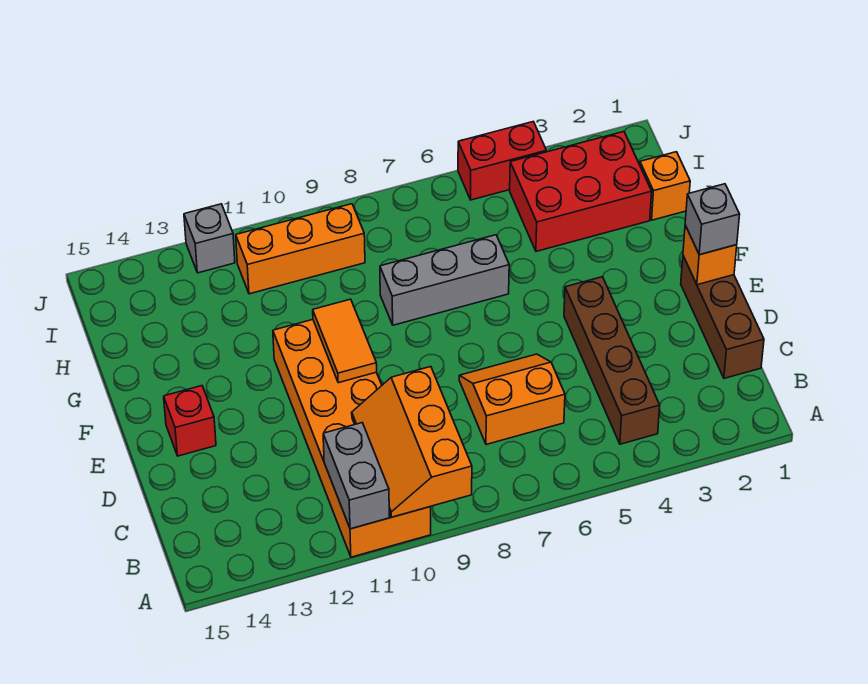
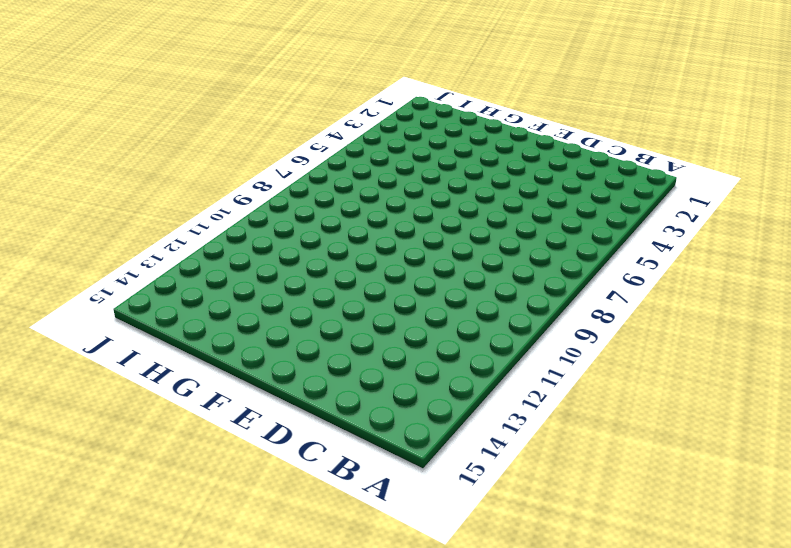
none -> orange brick A10:F11 level 1
none -> brown brick B4:E4 level 1
none -> brown brick C1:E1 level 1

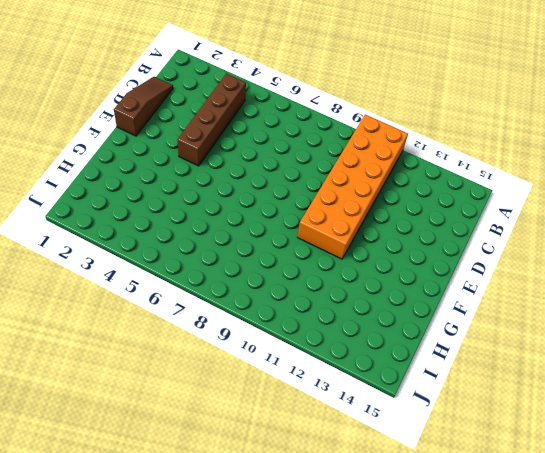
brown slope C1:E1 level 1 top E -> brown brick C1:E1 level 1
none -> orange slope C6:D7 level 1 top C
none -> red brick E14 level 1
none -> grey brick G6:G8 level 1

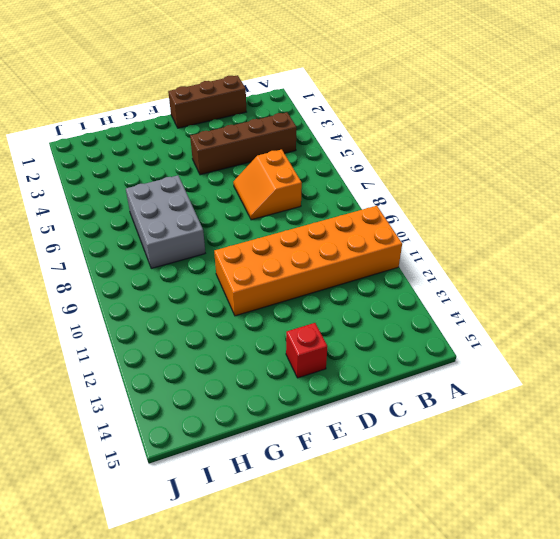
grey brick G6:H8 level 1 -> grey brick G6:G8 level 1
none -> orange brick H1 level 1
none -> red brick H2:I4 level 1
none -> orange brick I9:I11 level 1

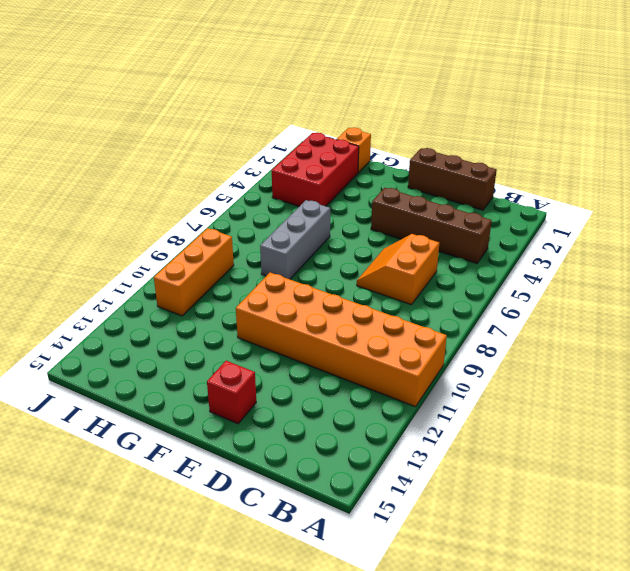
none -> red brick J4:J5 level 1
none -> grey brick J12 level 1
none -> orange slope A9:C10 level 2 top 9

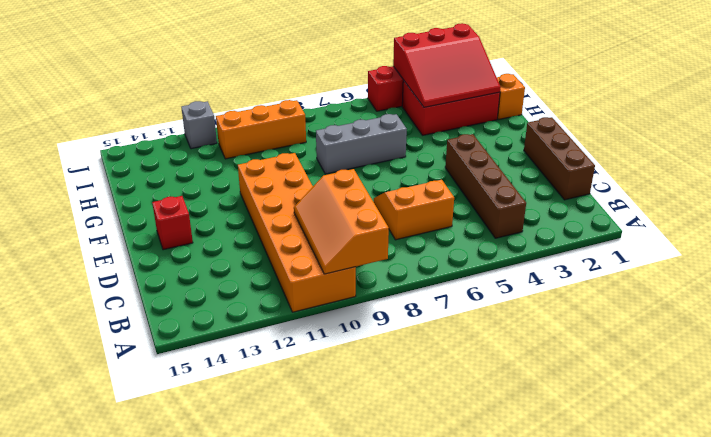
red slope H2:J4 level 2 top J -> none
none -> grey brick A11:B11 level 2
none -> orange brick E1 level 2
none -> orange tile E10:F10 level 2

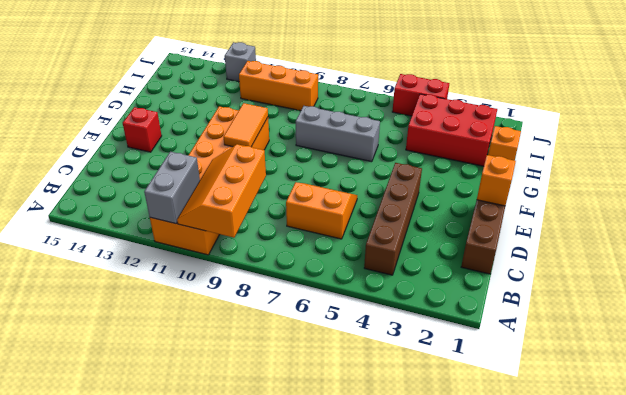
none -> grey brick E1 level 3

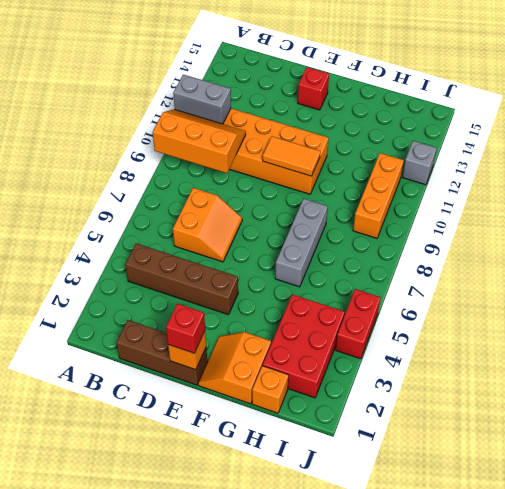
red brick E1 level 3 -> grey brick E1 level 3
orange slope F1:G2 level 1 top G -> none

